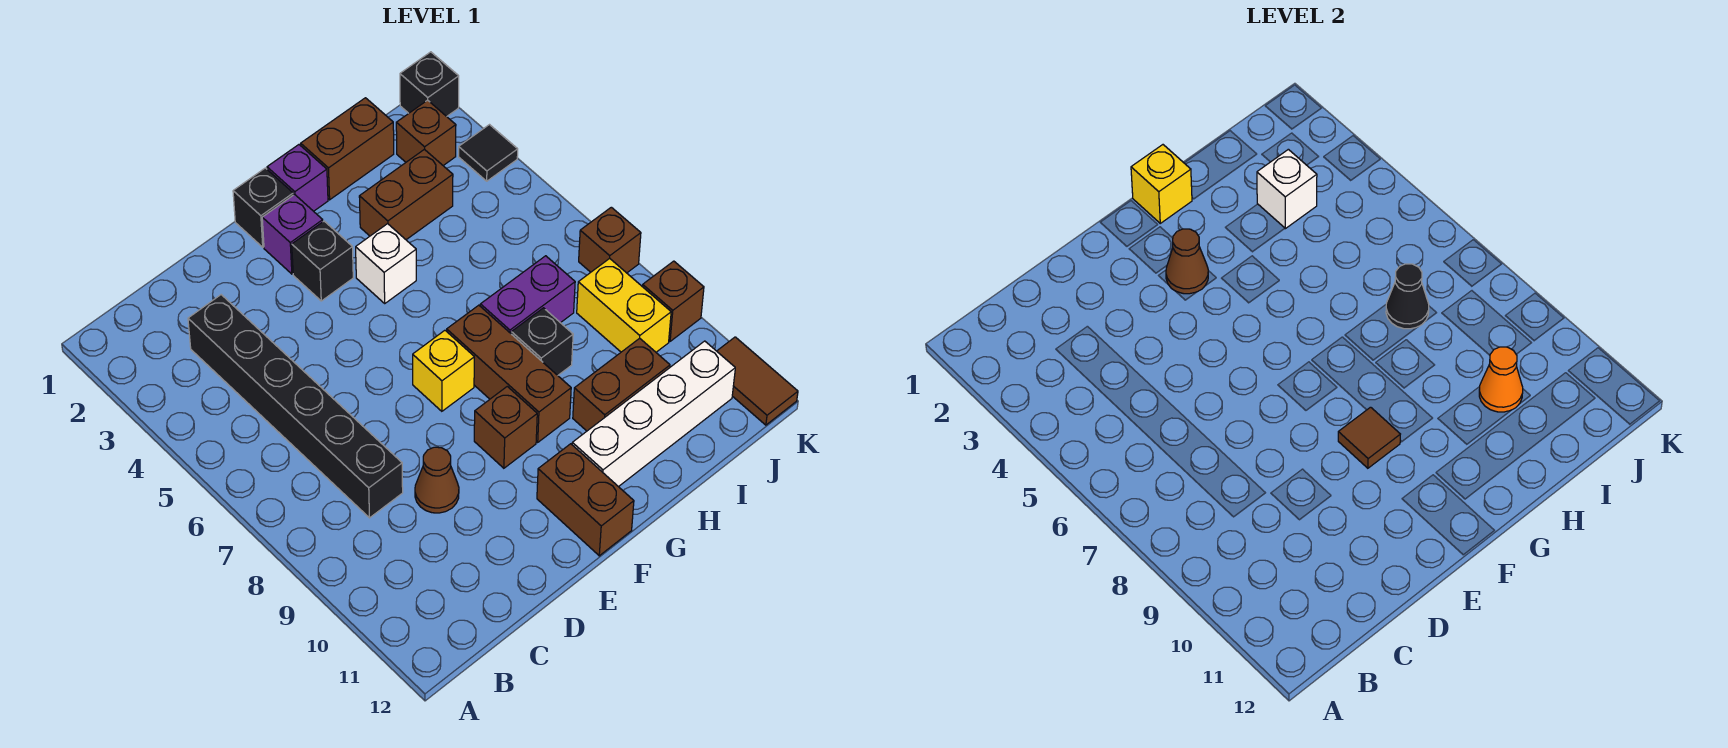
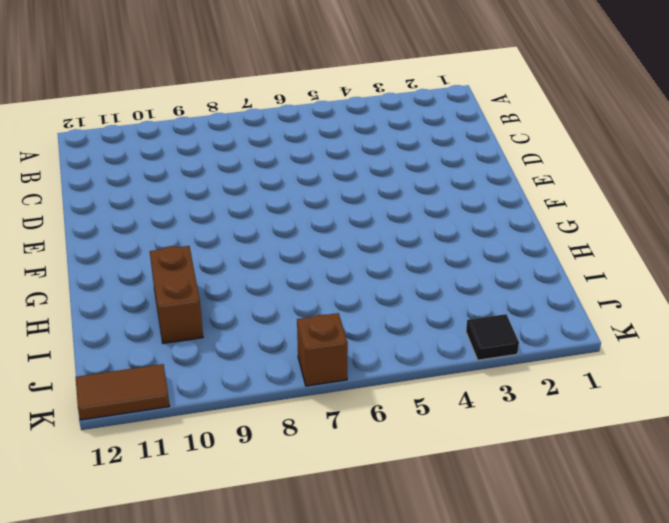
none -> black brick C3:C8 level 1
none -> brown cone D9 level 1
none -> black brick F1 level 1
none -> purple brick F2 level 1

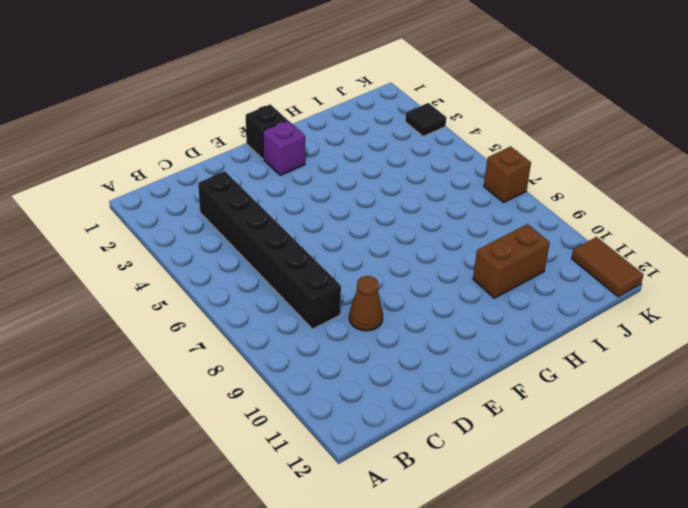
none -> black brick F3 level 1
none -> yellow brick F7 level 1
none -> brown brick F9 level 1
none -> brown brick F11:F12 level 1

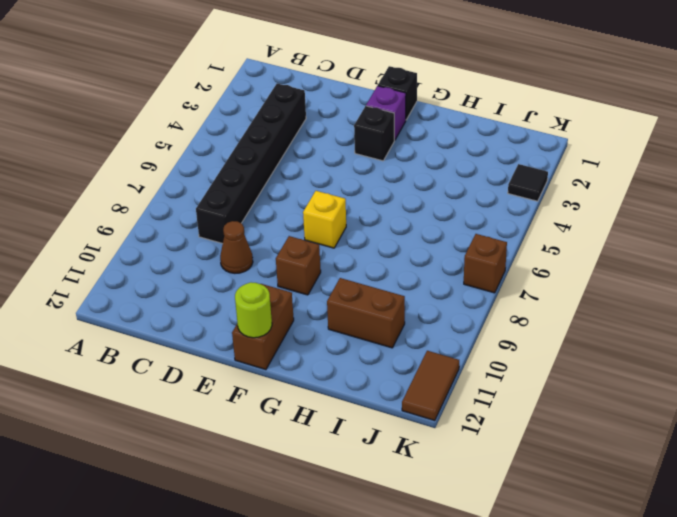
lime round brick F12 level 2 -> none
none -> purple brick G1 level 1
none -> white brick G4 level 1
none -> brown brick G7:G9 level 1
none -> white brick G11:J11 level 1

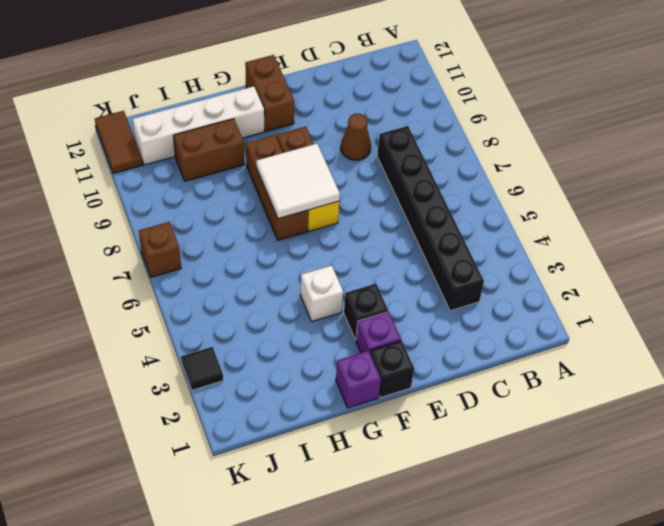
white tile F7:G8 level 2 -> none
none -> brown brick H1:I1 level 1
none -> brown brick H3:I3 level 1
none -> purple brick H7:I7 level 1
none -> black brick H8 level 1

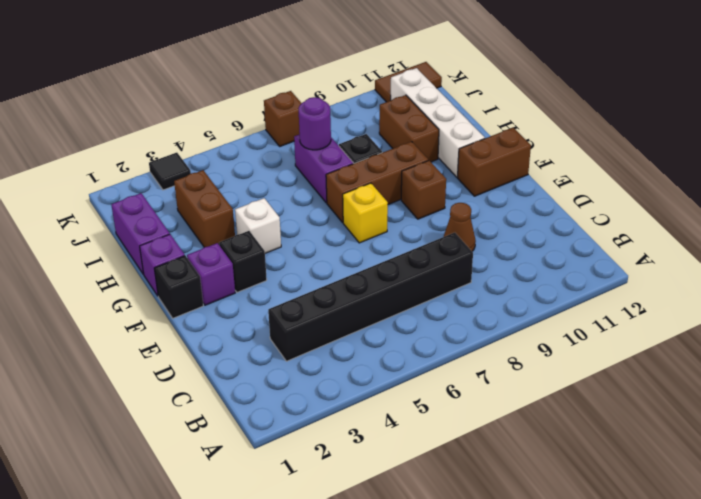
purple brick H1:I1 level 1 -> brown brick H1:I1 level 1
purple round brick I7 level 2 -> black cone I7 level 2
none -> brown brick J2 level 1
none -> yellow brick J8:J9 level 1
none -> black brick K1 level 1
none -> brown brick K9 level 1

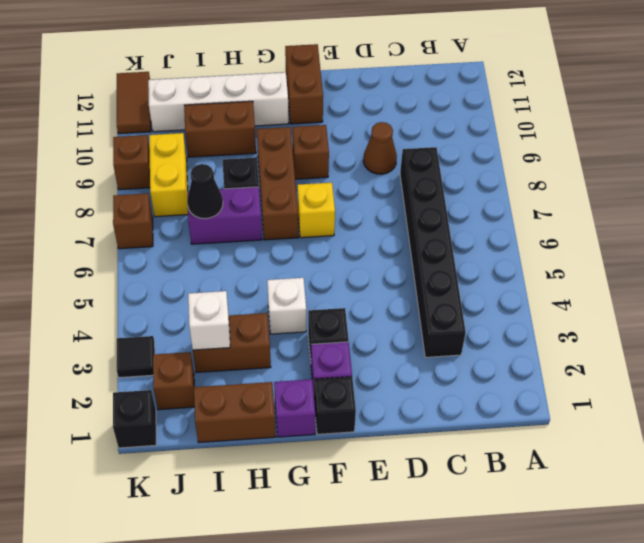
none -> brown cone F3 level 2
none -> brown tile F9 level 2
none -> yellow brick G1 level 2
none -> orange cone I10 level 2

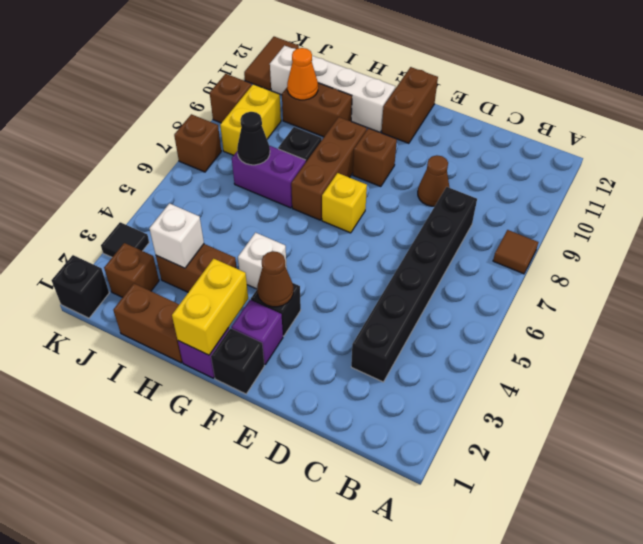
brown tile A8 level 1 -> brown tile F9 level 2
yellow brick G1:G2 level 2 -> yellow brick G1 level 2

